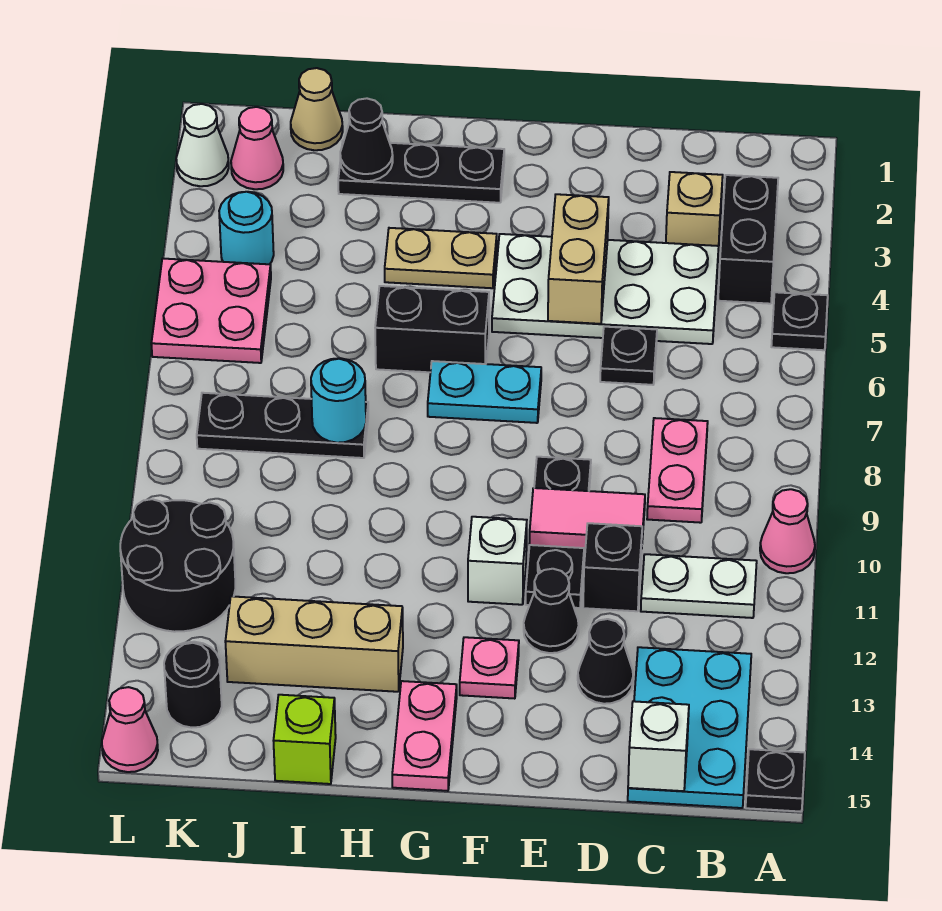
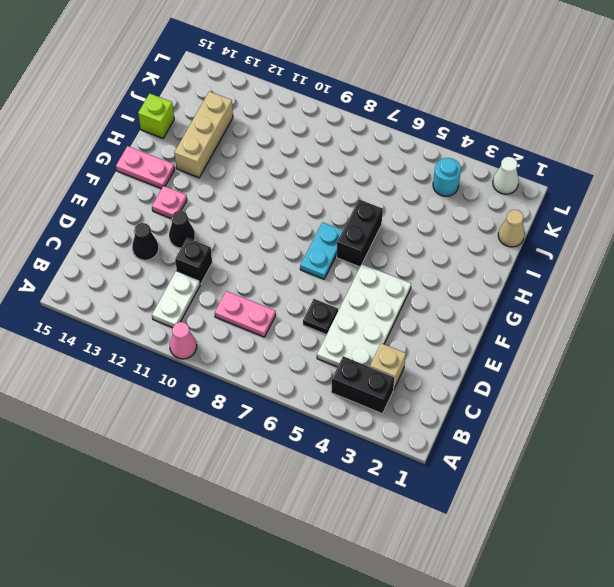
none -> black plate A5 level 1
none -> black plate A15 level 1
none -> cyan plate B13:C15 level 1
none -> black plate E9:E11 level 1

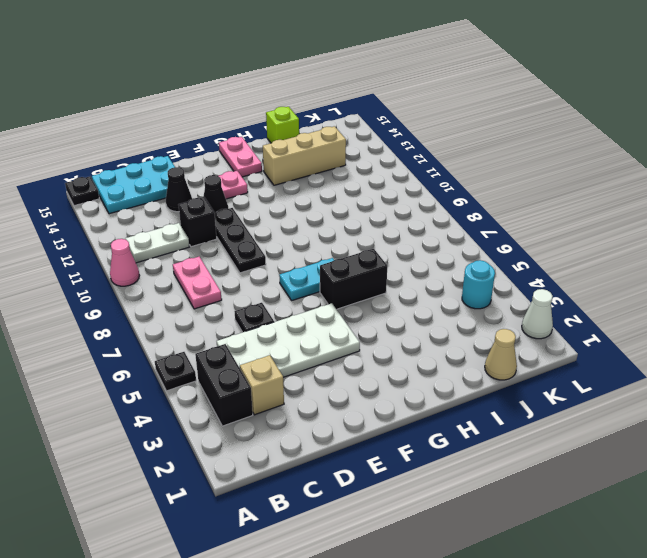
cyan plate B14:D15 level 1 -> cyan plate B13:C15 level 1
none -> white brick F11 level 1
none -> black plate G2:I2 level 1
none -> tan plate G4:H4 level 1
none -> black plate I8:K8 level 1

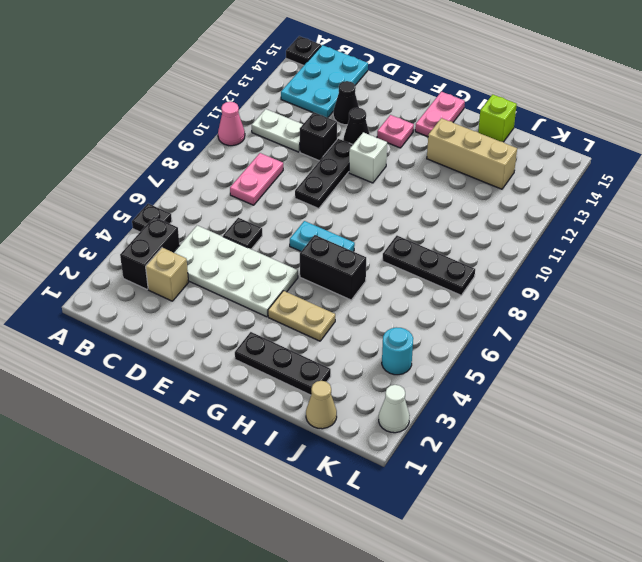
none -> pink cone K2 level 1
none -> pink plate K5:L6 level 1
none -> black round brick K11:L12 level 1
none -> black round brick K14 level 1

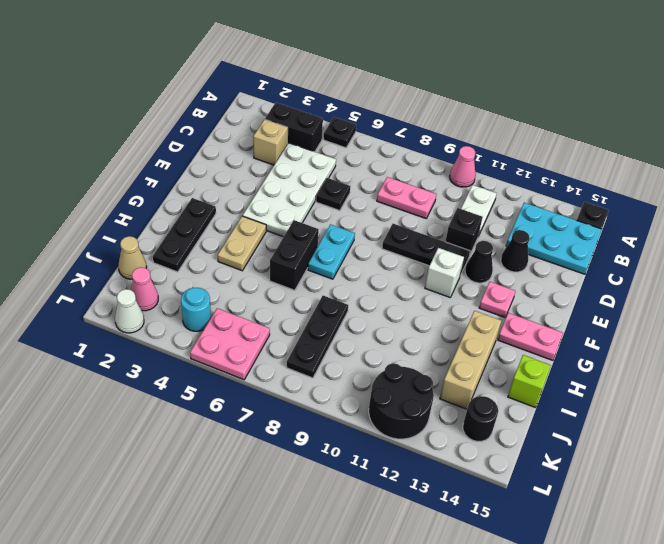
none -> pink cone L15 level 1
none -> white brick C15 level 2
none -> pink tile D10:E10 level 2
none -> tan brick E4:E5 level 2

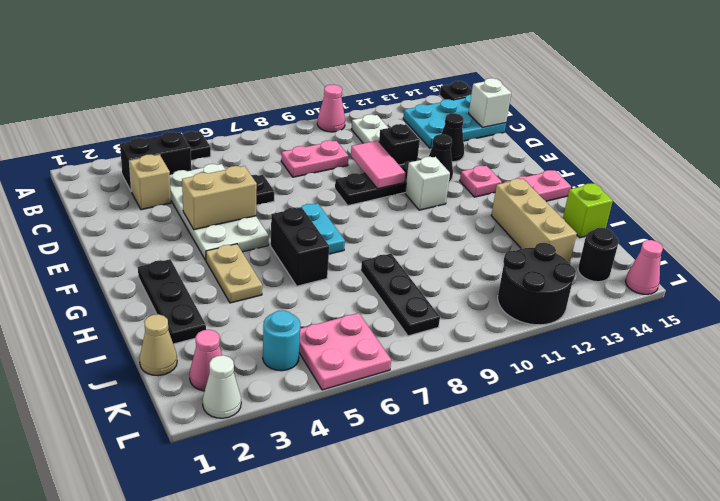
none -> black cone I2 level 2
none -> cyan round brick I8 level 2

